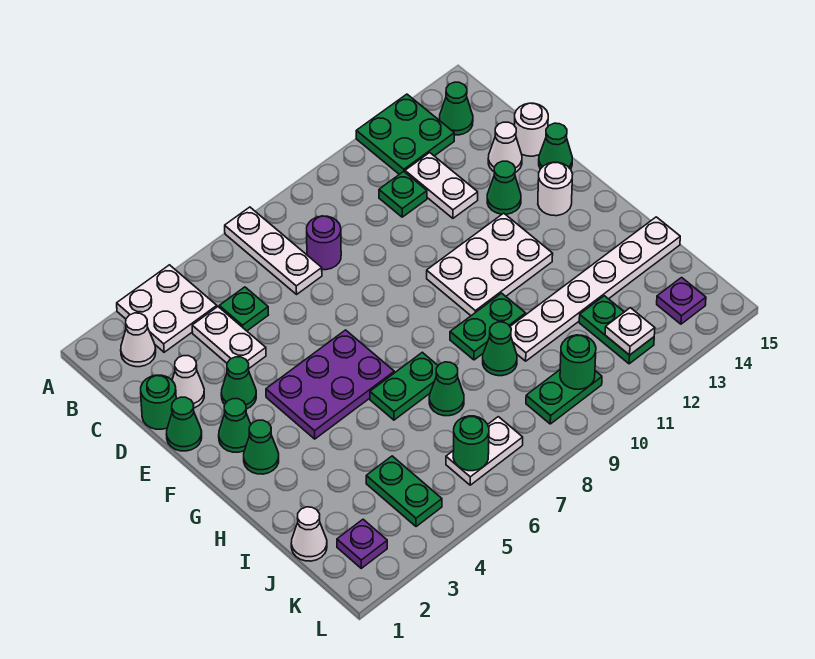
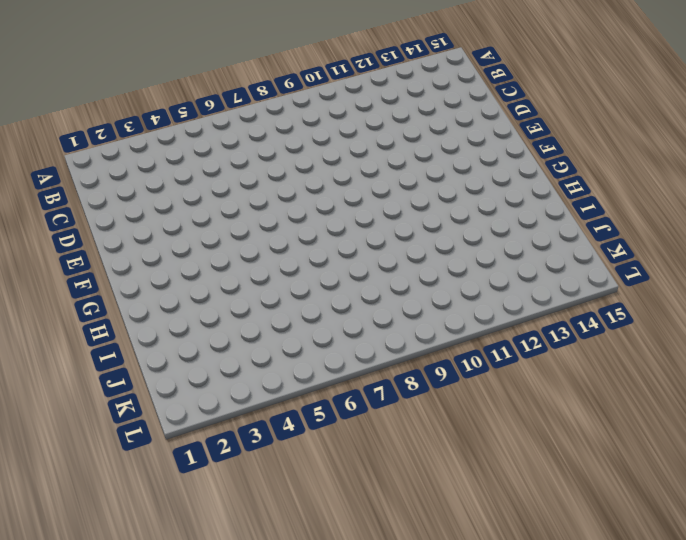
none -> white plate A3:B4 level 1
none -> white plate A7:C7 level 1
none -> green plate A12:B13 level 1
none -> white cone B2 level 1

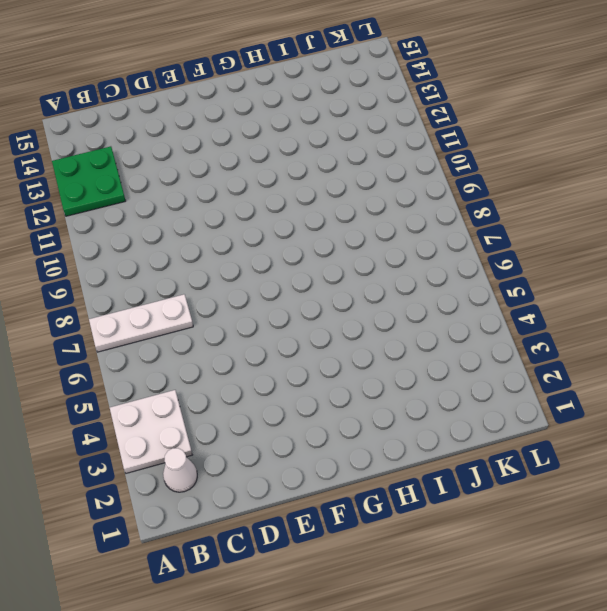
none -> green cone B14 level 1
none -> white plate C4:D4 level 1
none -> green plate C5 level 1
none -> purple round brick C8 level 1

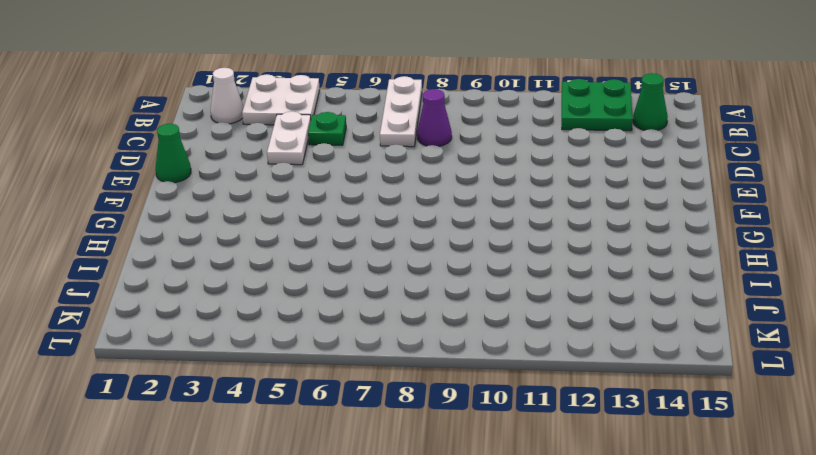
purple cone C8 level 1 -> purple round brick C8 level 1
none -> green plate C11 level 1
none -> white plate C12:D12 level 1
none -> green round brick D1 level 1
none -> white cone D2 level 1

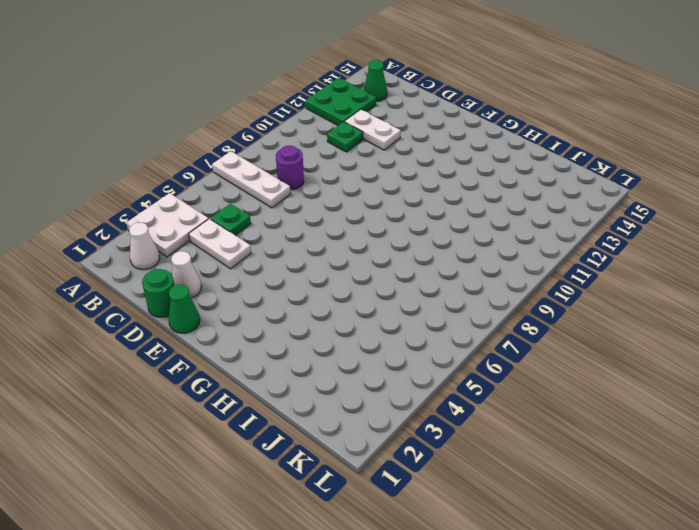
none -> white cone D14 level 1
none -> white round brick D15 level 1
none -> green cone E3 level 1
none -> green cone E13 level 1

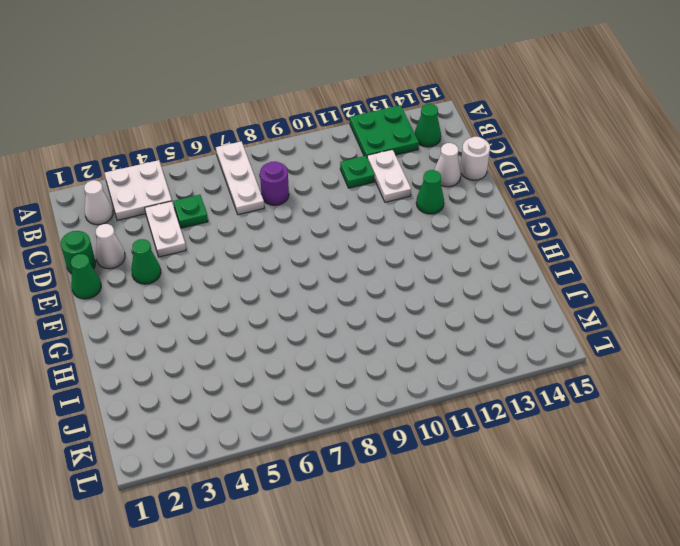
none -> green cone E15 level 1
none -> green cone F2 level 1
none -> purple plate F4:G6 level 1
none -> white plate F10:G12 level 1

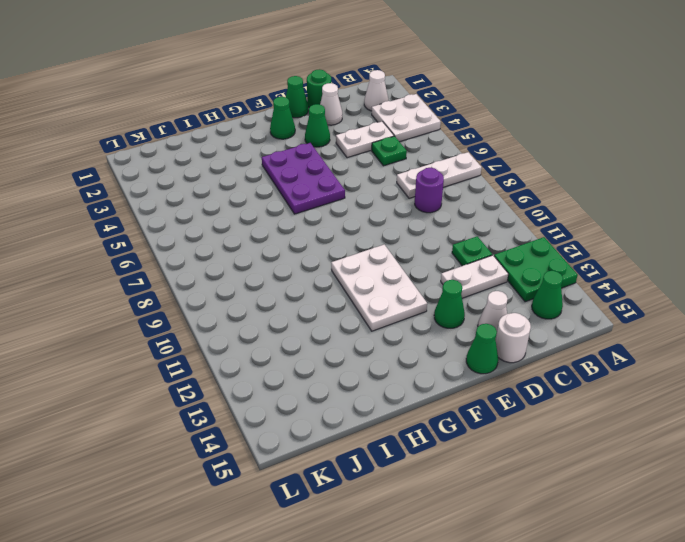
none -> white round brick F14 level 1
none -> green cone G2 level 1
none -> green plate H6:H7 level 1
none -> green plate H9:H10 level 1

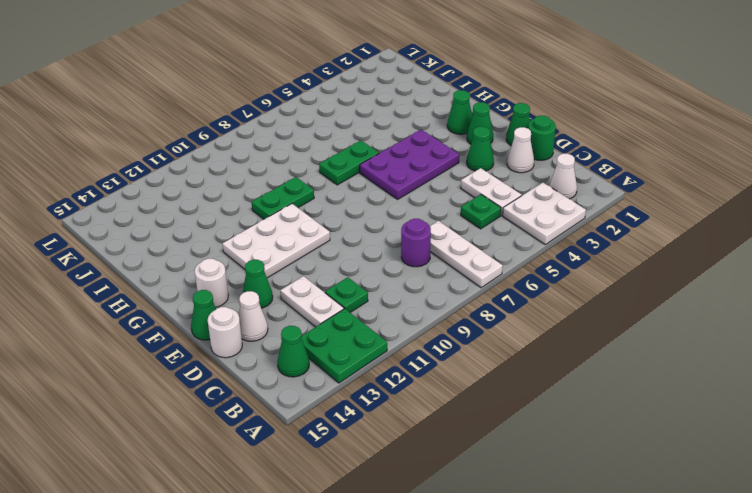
none -> green cone I7 level 1
none -> green cone I9 level 1
none -> white plate I10:I15 level 1
none -> white cone J1 level 1

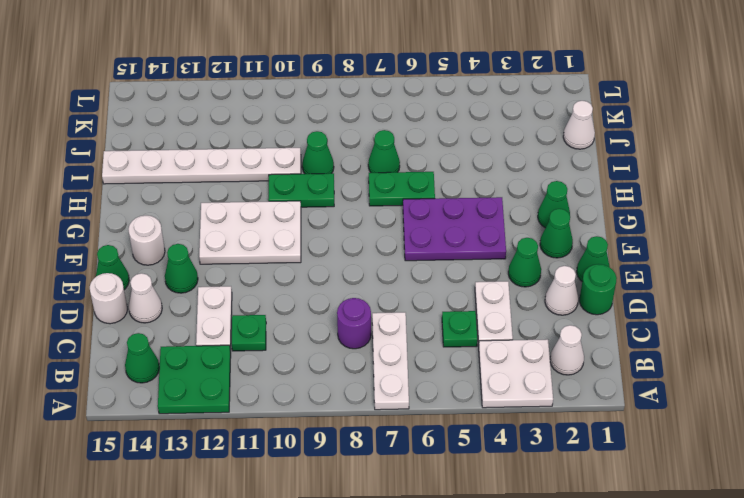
none -> green plate J4:K4 level 1
none -> green plate J12:K12 level 1
none -> purple plate K2 level 1
none -> white plate K6:K7 level 1

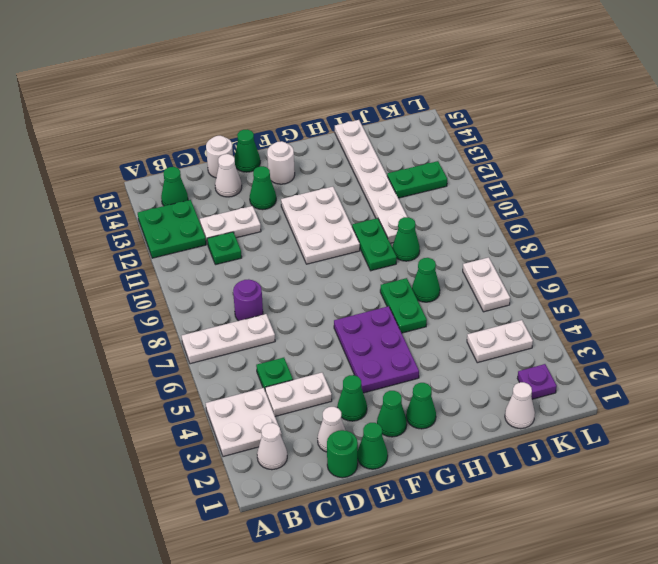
white plate J4:K4 level 1 -> green plate J4:K4 level 1
none -> green plate K9:K10 level 1
none -> purple plate K14 level 1
none -> green round brick K6 level 2
none -> green round brick K10 level 2

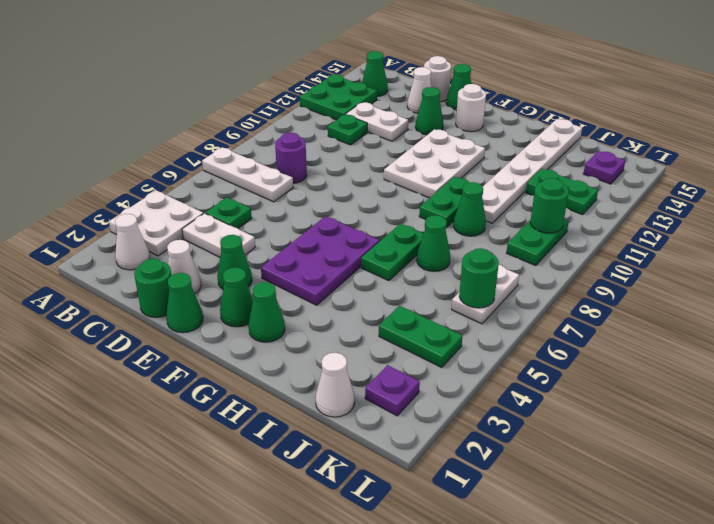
none -> white plate K12 level 2

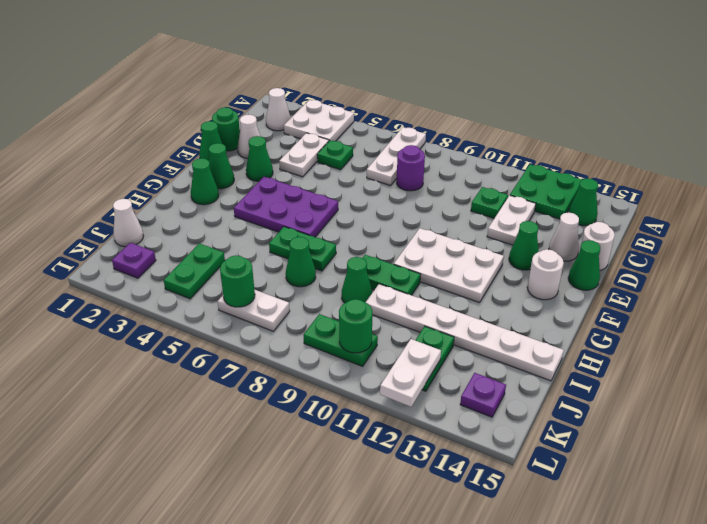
white plate K12:L12 level 2 -> white plate K12 level 2

